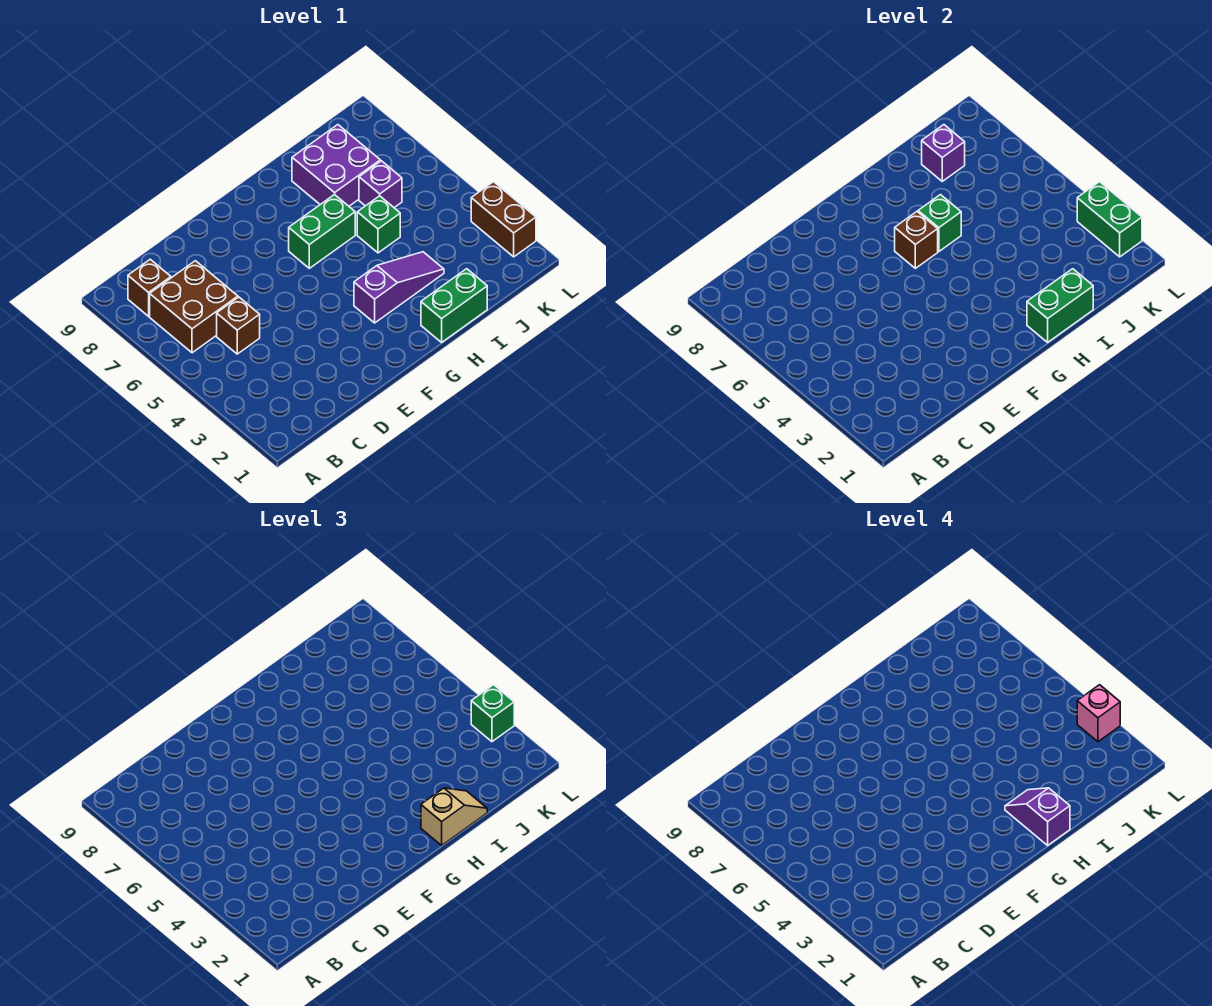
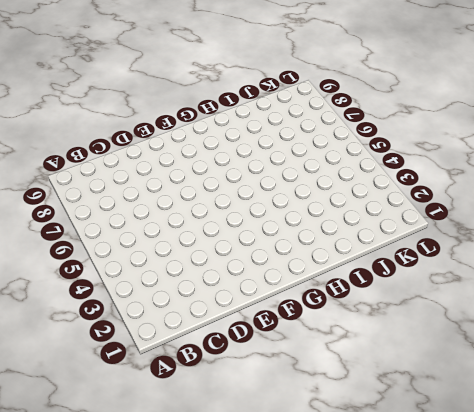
none -> brown brick B6:C7 level 1
none -> brown brick B8 level 1
none -> brown brick C5 level 1

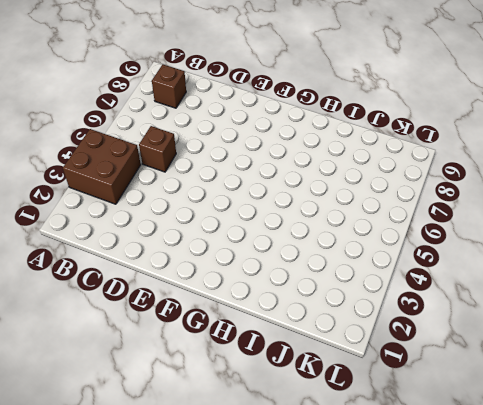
brown brick A3:B4 level 1 -> brown brick B6:C7 level 1
none -> purple slope G3:I3 level 1 top G
none -> green brick G6:H6 level 1
none -> green brick H1:I1 level 1

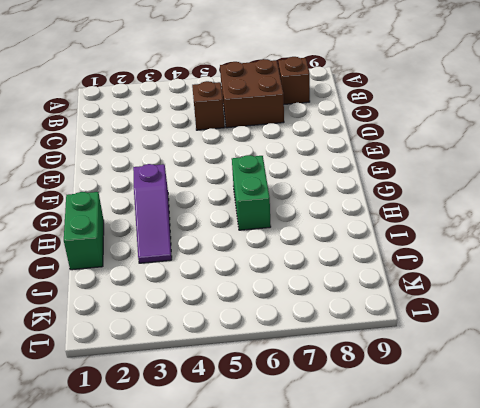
none -> green brick I5 level 1
none -> purple brick I7:J8 level 1
none -> purple brick J6 level 1

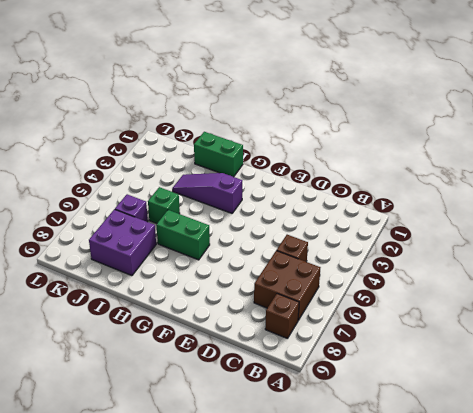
none -> brown brick L2:L3 level 1
none -> brown brick G6 level 2
none -> green brick H1:I1 level 2

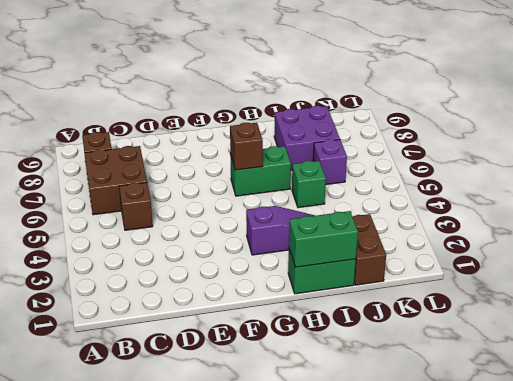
brown brick J1:J2 level 1 -> brown brick L2:L3 level 1
none -> green brick H6 level 2
none -> purple brick J8 level 2
none -> green brick L2:L3 level 2

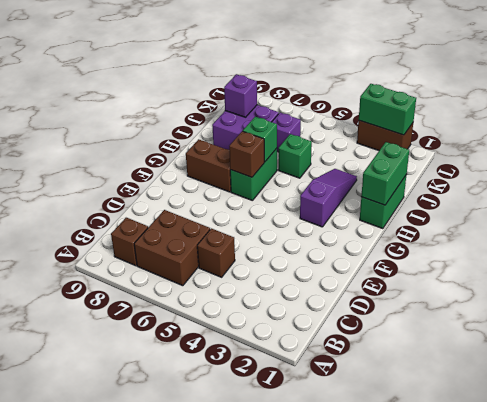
brown brick G7:G8 level 1 -> none
none -> tan slope H1:I1 level 3 top H
none -> green brick L3 level 3
none -> purple slope H1:H2 level 4 top 1

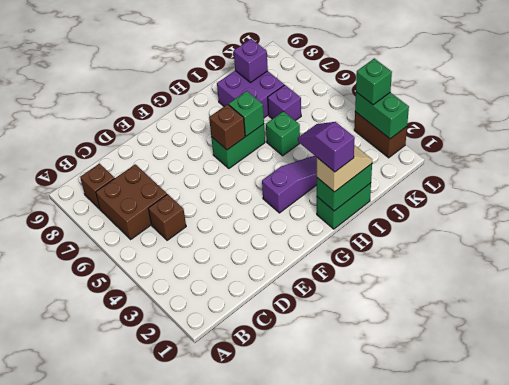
none -> pink brick L3 level 4

